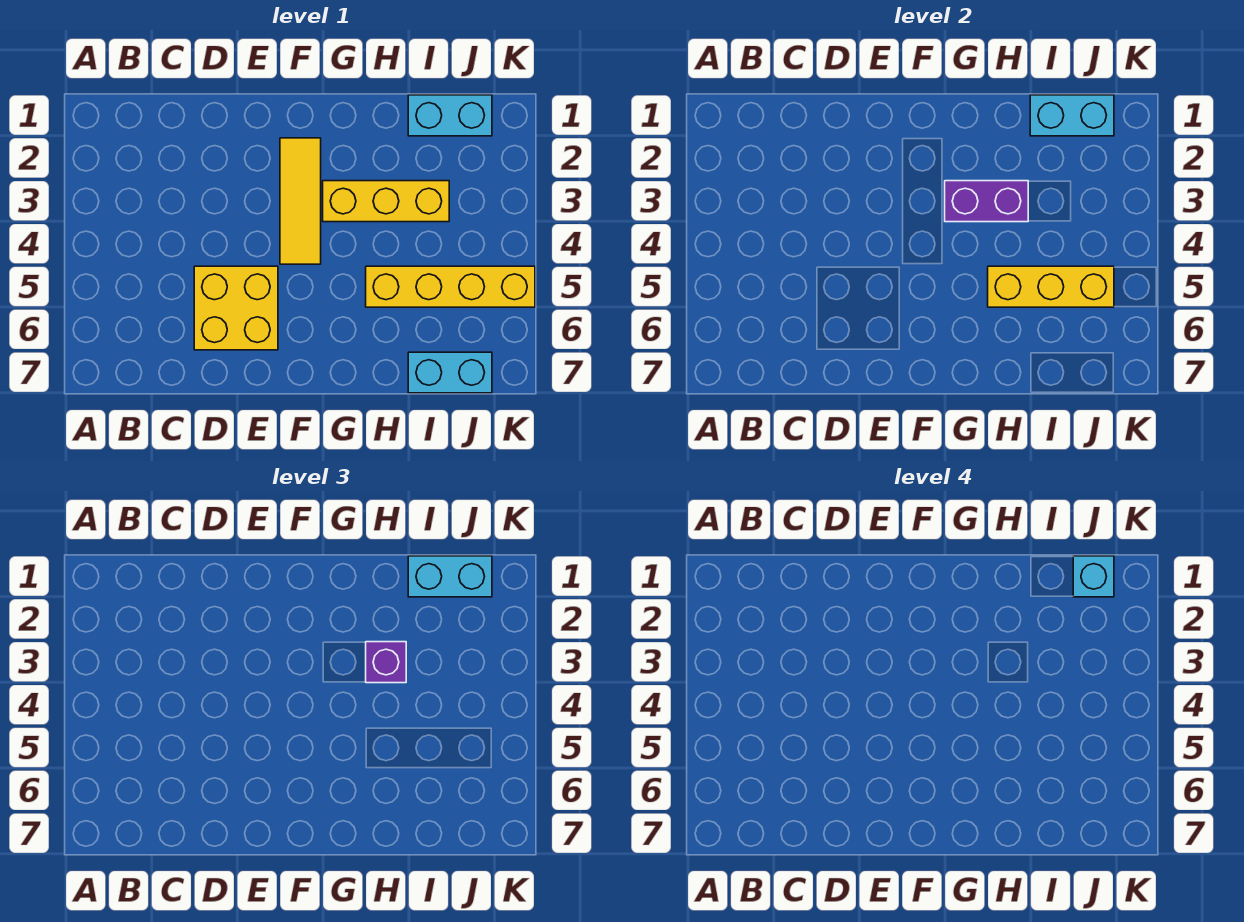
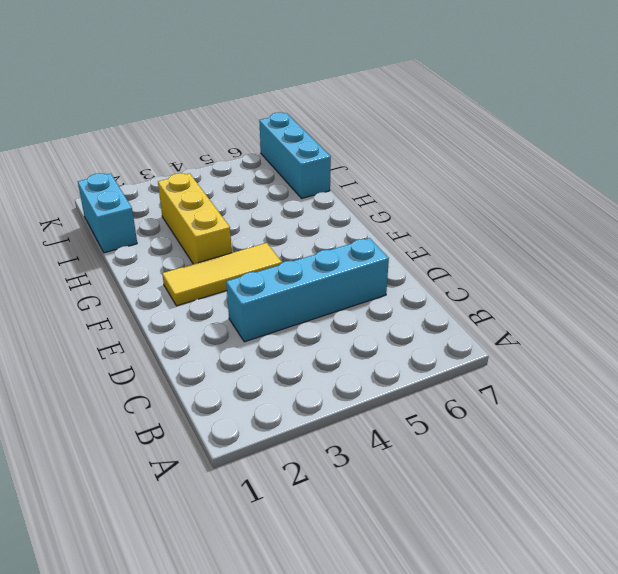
cyan brick D3:D6 level 1 -> yellow brick D5:E6 level 1
cyan brick I7:K7 level 1 -> cyan brick I7:J7 level 1
none -> yellow brick H5:K5 level 1
none -> purple brick G3:H3 level 2
none -> yellow brick H5:J5 level 2

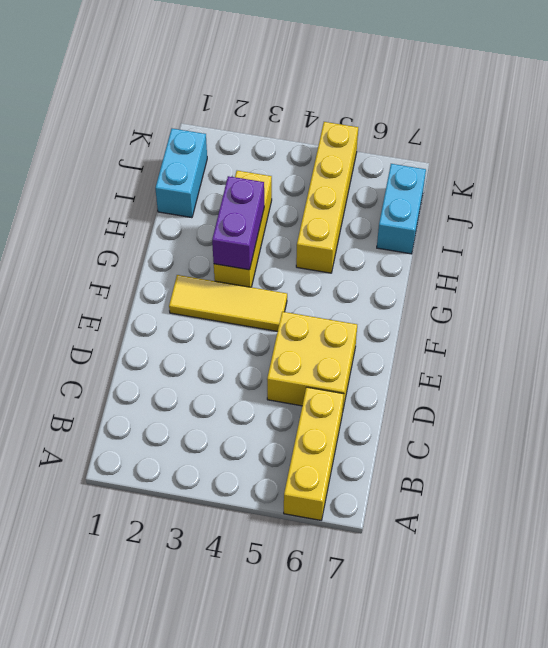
yellow brick A6:C6 level 1 -> yellow brick H5:J5 level 2
none -> cyan brick I1:J1 level 2
none -> purple brick H3 level 3
none -> cyan brick I1:J1 level 3

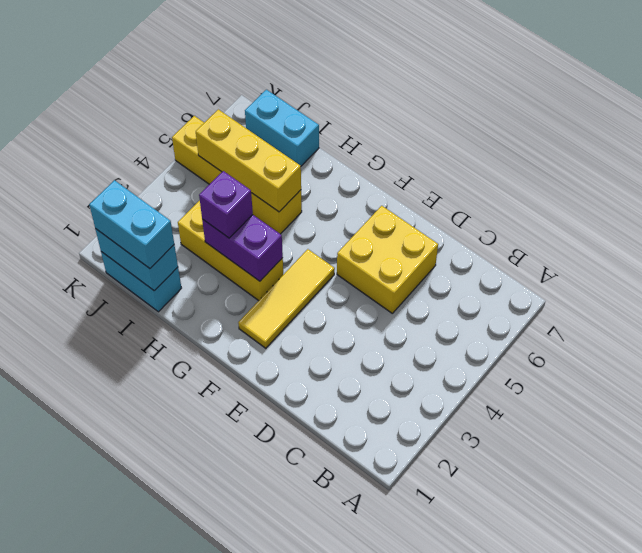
none -> cyan brick J1 level 4

